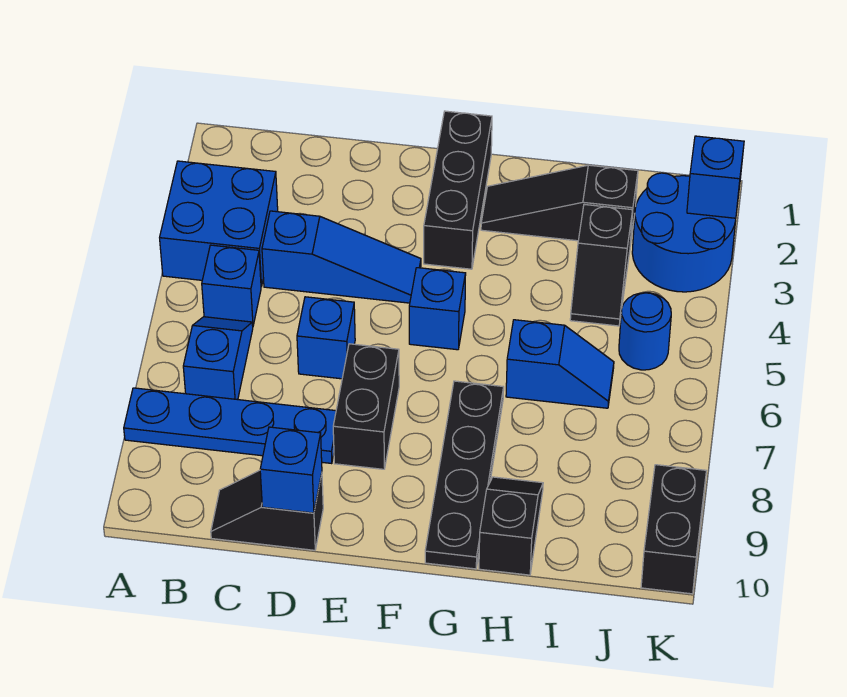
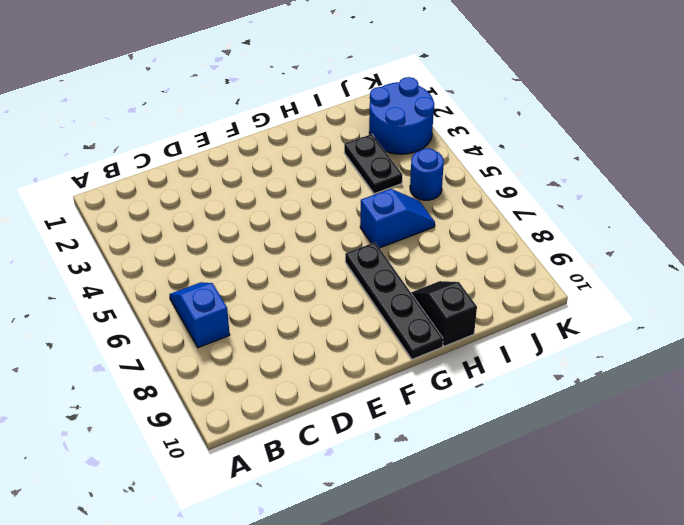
black plate I3:I4 level 1 -> black slope I3:I4 level 1 top 3
none -> blue brick A3:B4 level 1
none -> blue plate A8:D8 level 1
none -> blue brick B5 level 1

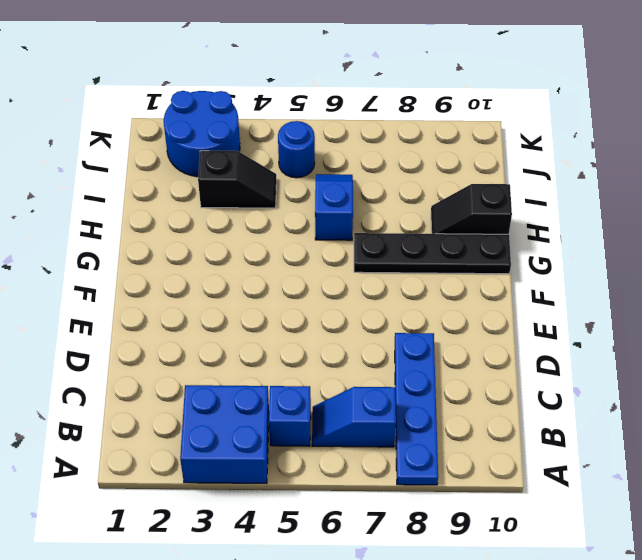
none -> blue slope C4:E4 level 1 top C
none -> black slope C10:D10 level 1 top D
none -> blue brick D6 level 1

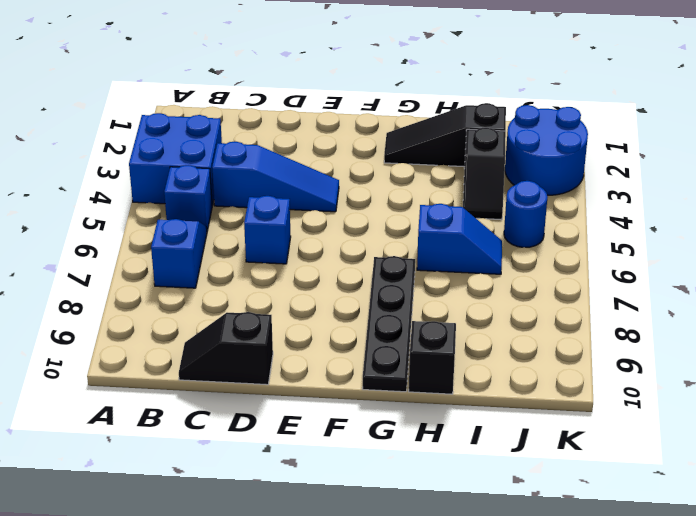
none -> blue plate A8:D8 level 1
none -> black brick E7:E8 level 1
none -> black brick F1:F3 level 1

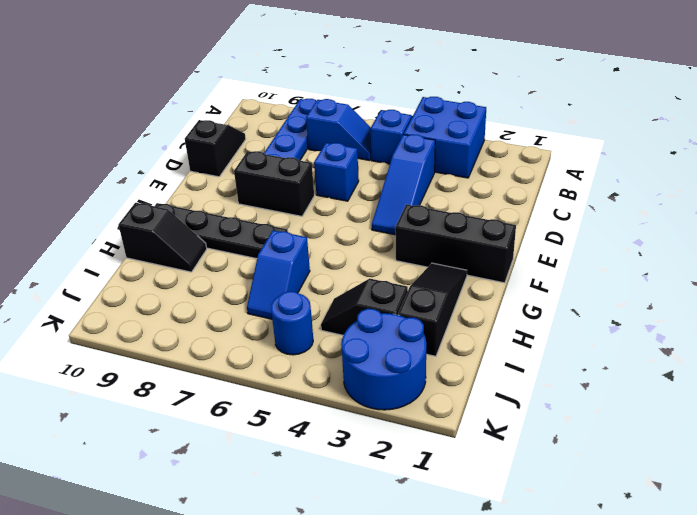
none -> blue brick F5 level 1
none -> black brick K9:K10 level 1
none -> blue brick D10 level 2

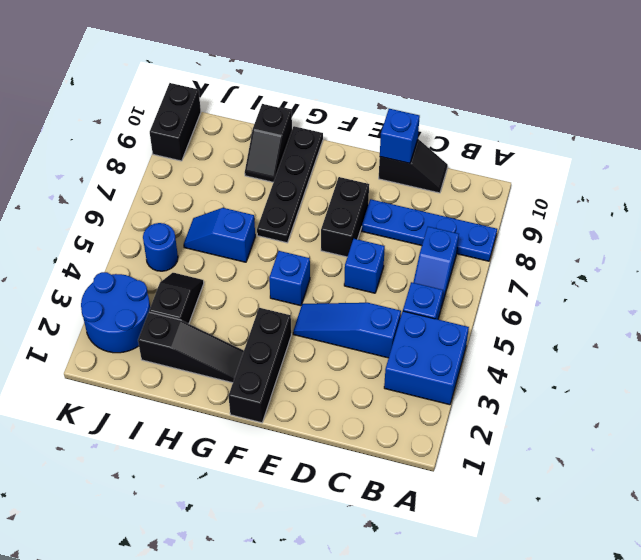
none -> blue brick K2 level 2

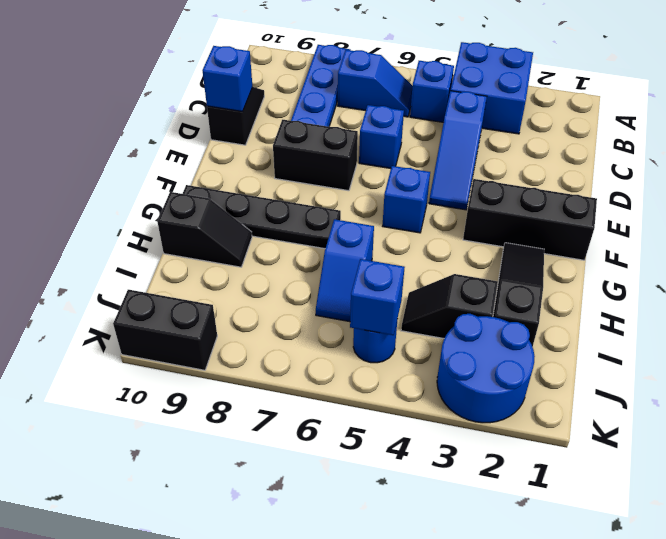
blue brick J5 level 2 -> blue brick K2 level 2

